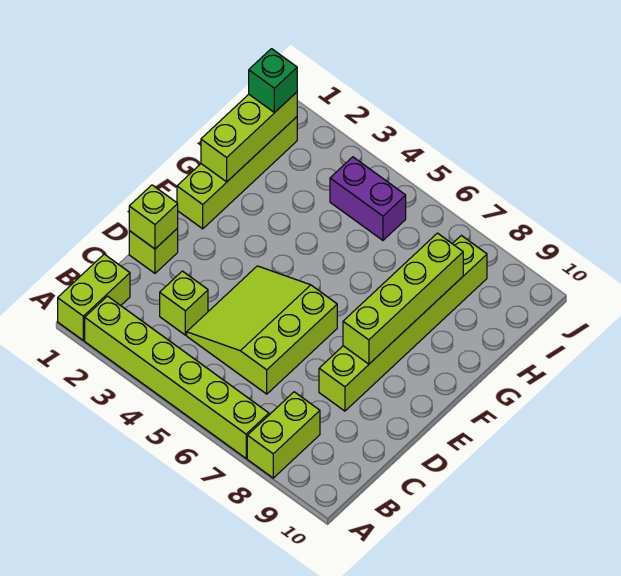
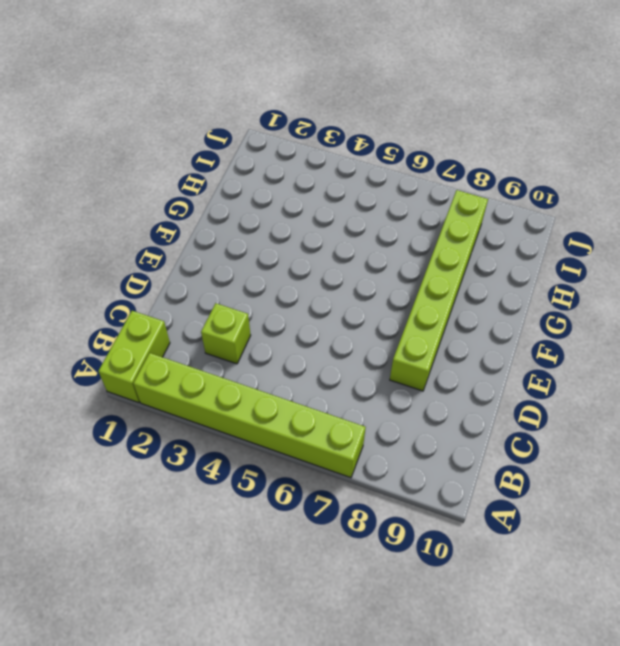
none -> lime brick A8:B8 level 1
none -> lime slope C4:E6 level 1 top 6
none -> lime brick D1 level 1

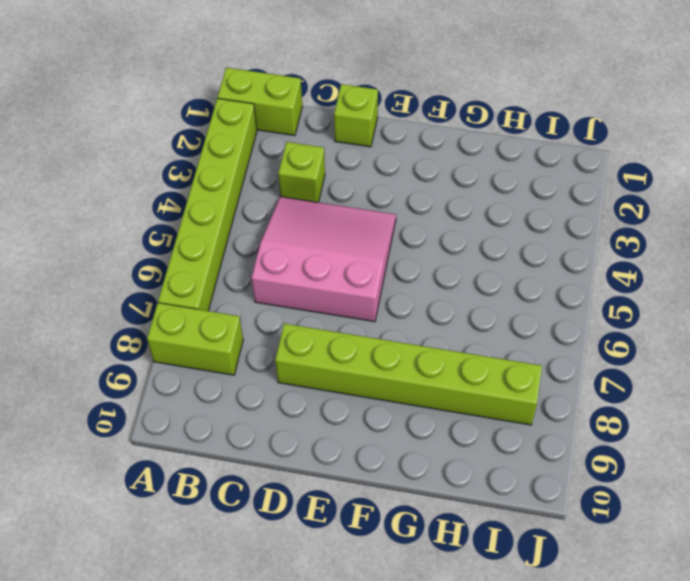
pink slope C4:E6 level 1 top 6 -> lime slope C4:E6 level 1 top 6
none -> lime brick F1:I1 level 1
none -> purple brick I4:I5 level 1
none -> lime brick D1 level 2

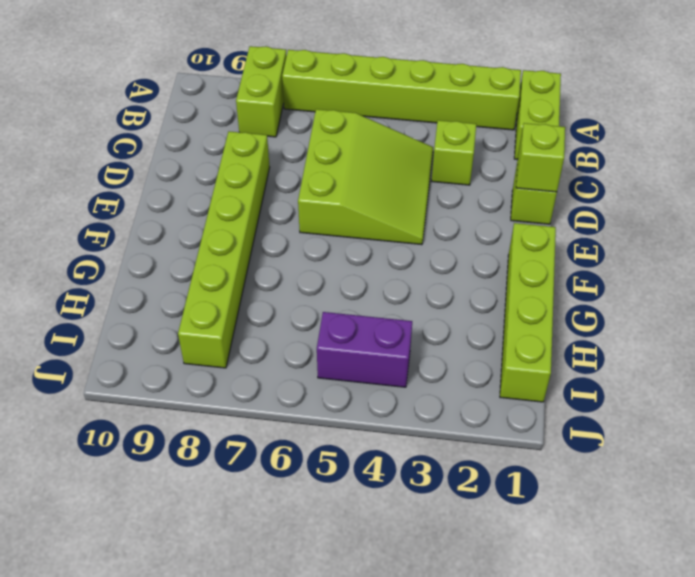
none -> lime brick E8:H8 level 2
none -> lime brick G1:I1 level 2
none -> green brick I1 level 3

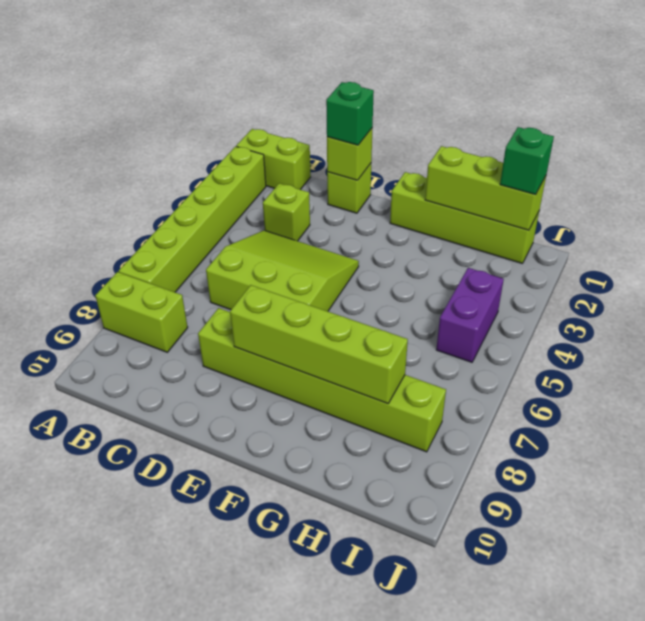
green brick D1 level 3 -> none

